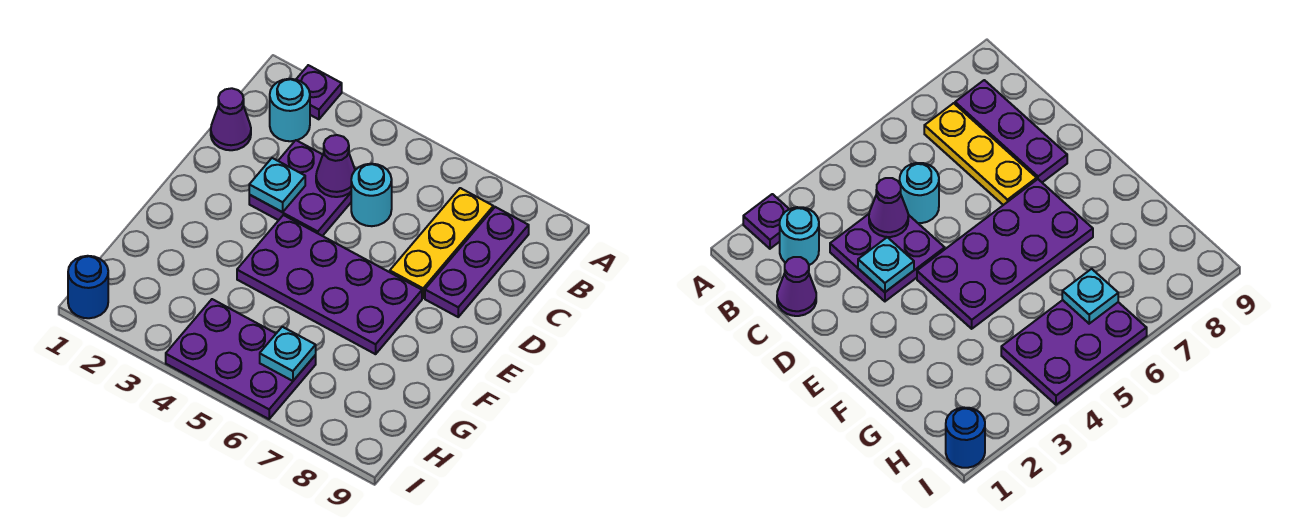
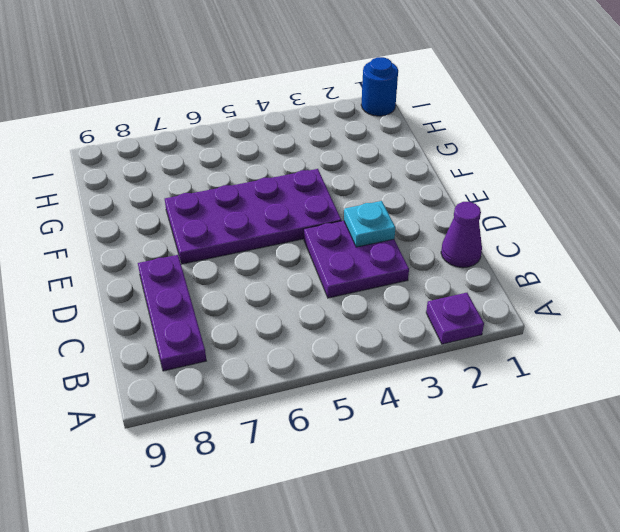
none -> cyan round brick B2 level 1
none -> yellow plate B7:D7 level 1
none -> cyan round brick C5 level 1

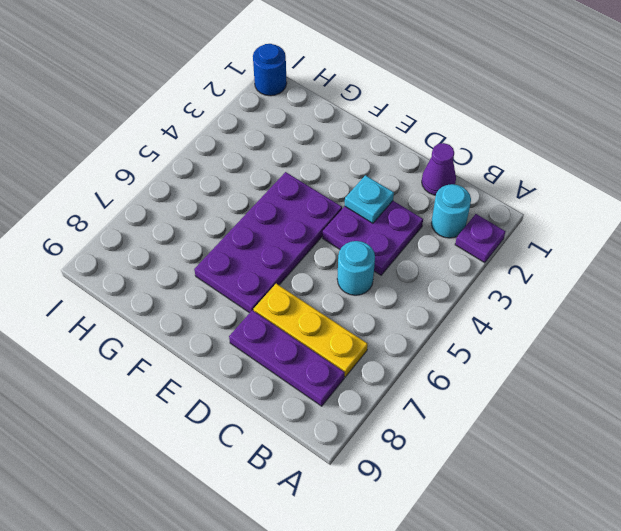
none -> purple plate H4:I6 level 1
none -> purple cone C4 level 2
none -> cyan plate H6 level 2

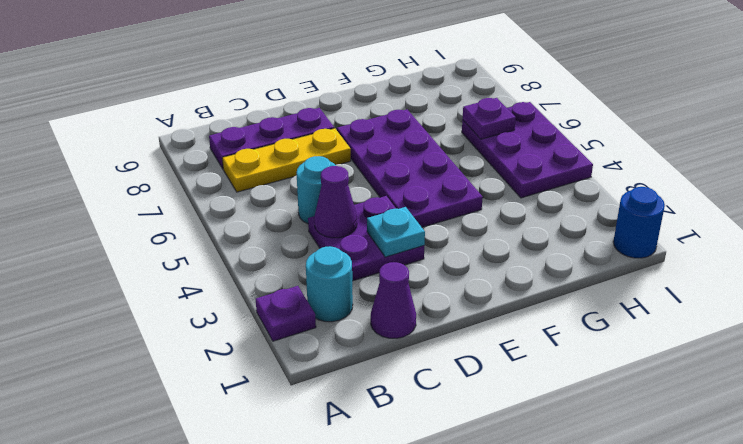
purple plate H6 level 2 -> cyan plate H6 level 2

